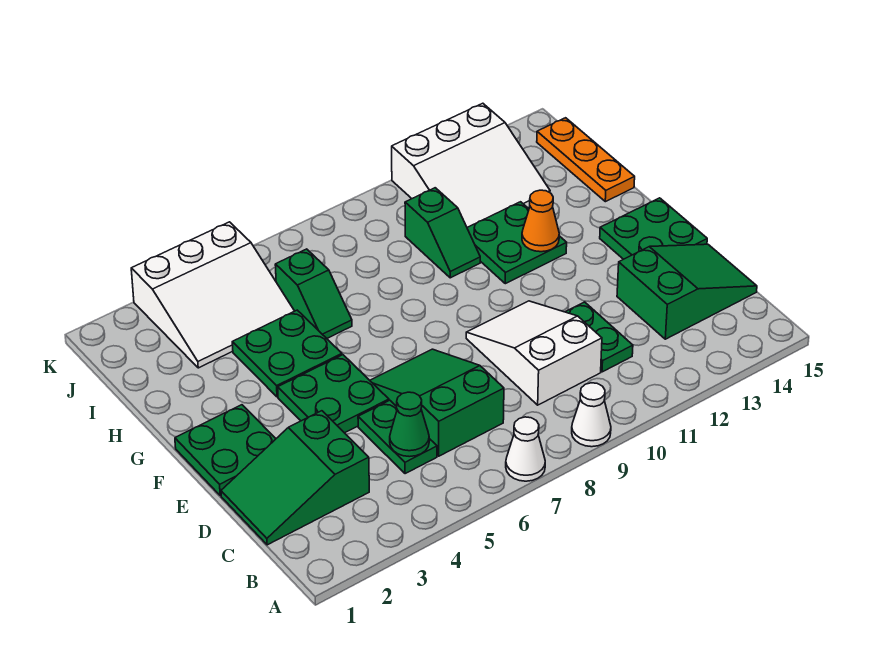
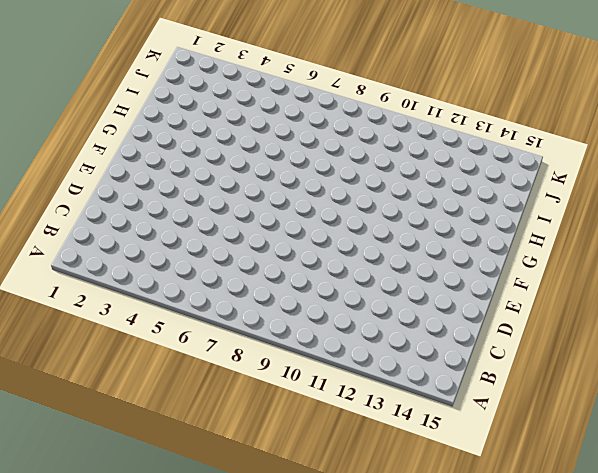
none -> white cone A7 level 1
none -> white cone A9 level 1
none -> green slope C1:D3 level 1 top 3

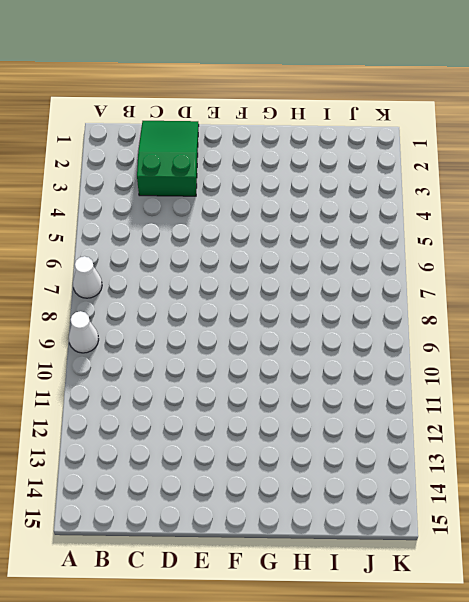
none -> green plate C5:D5 level 1
none -> green slope C6:E7 level 1 top C
none -> white slope C9:E10 level 1 top C

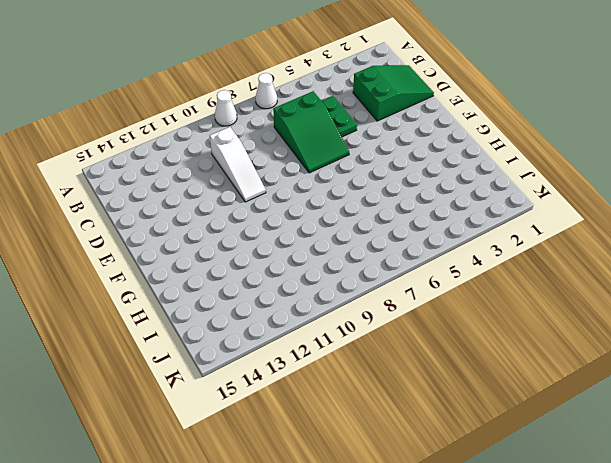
white slope C10:E10 level 1 top C -> white slope C9:E10 level 1 top C
none -> green plate C11:D11 level 1
none -> green slope C13:D15 level 1 top 13
none -> green plate E1:F2 level 1

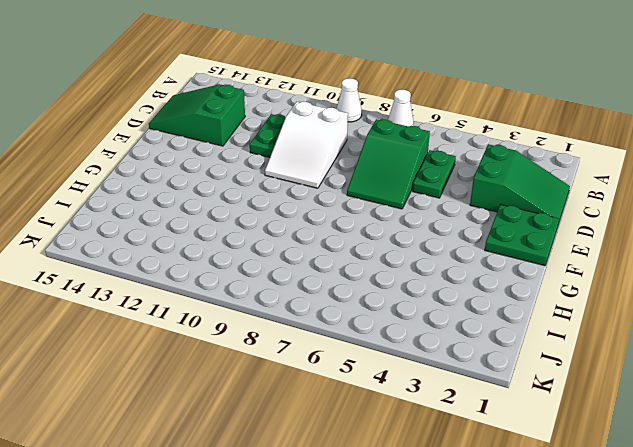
none -> green plate E4:F5 level 1
none -> green plate E14:F15 level 1
none -> green plate G4:H5 level 1

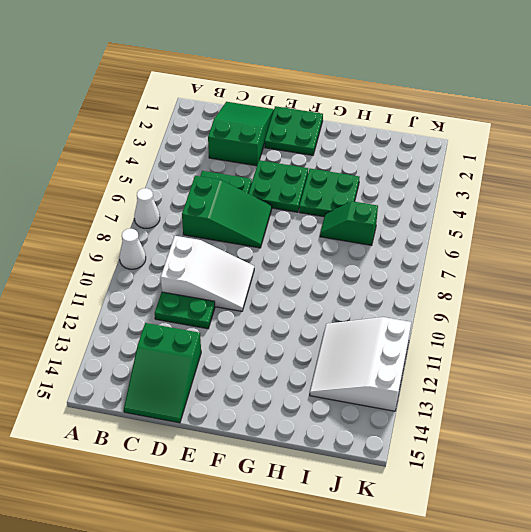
none -> green plate E14:F15 level 1
none -> green plate G11:H12 level 1
none -> green slope H10:I10 level 1 top I

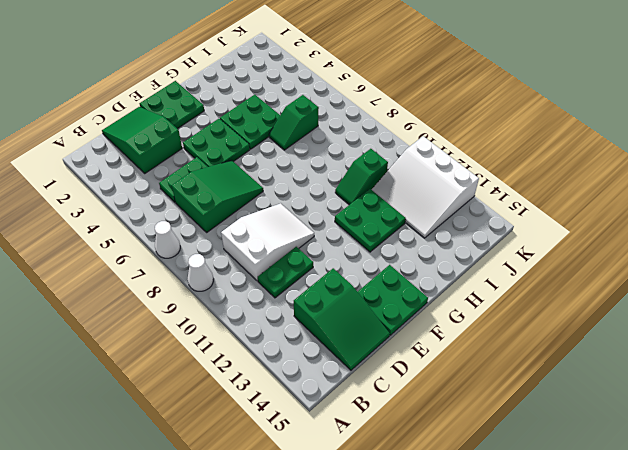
none -> orange plate H15:J15 level 1
none -> white slope I3:K5 level 1 top K
none -> green cone C5 level 2

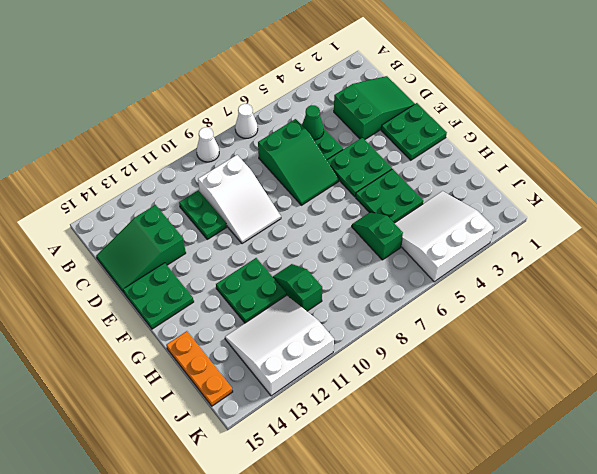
none -> orange cone G12 level 2

